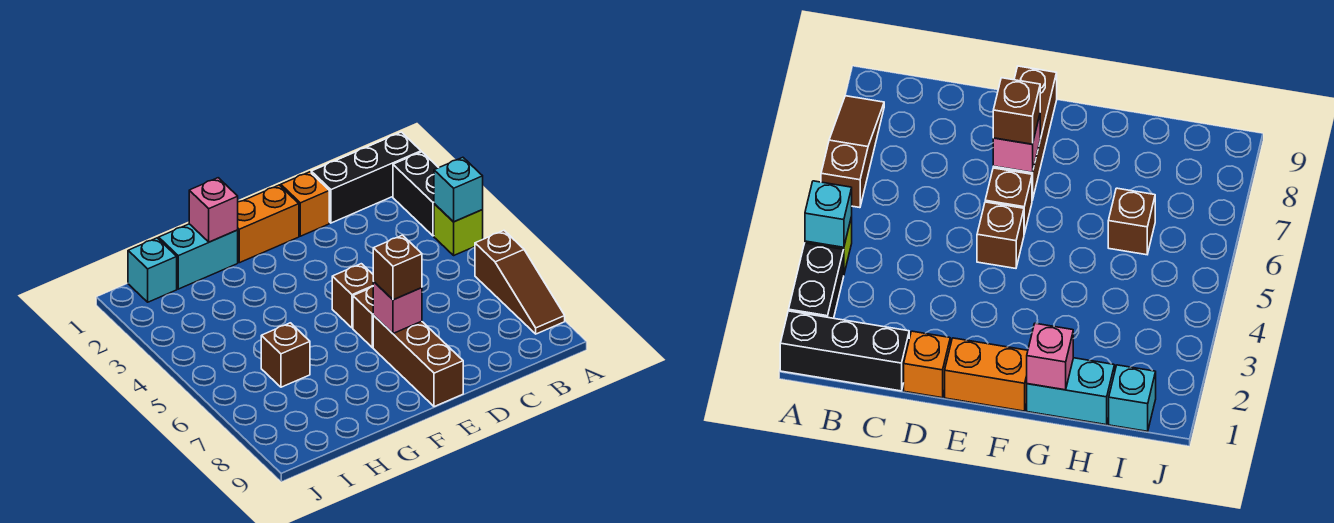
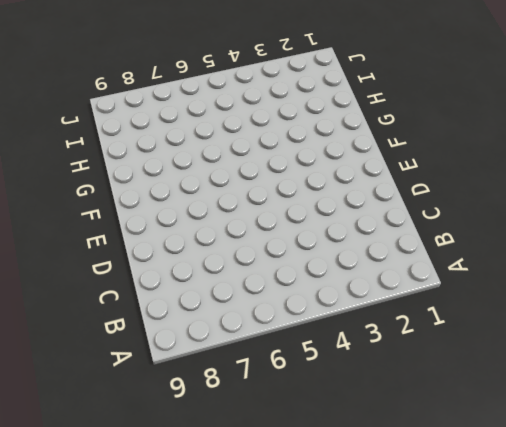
none -> black brick A1:C1 level 1
none -> black brick A2:A3 level 1
none -> lime brick A4 level 1

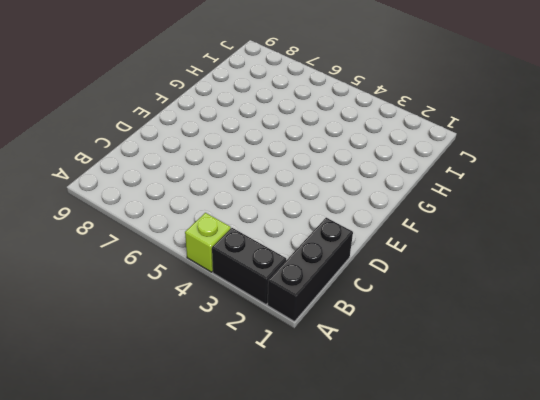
none -> brown slope A6:A8 level 1 top 6
none -> orange brick D1 level 1
none -> orange brick E1:F1 level 1

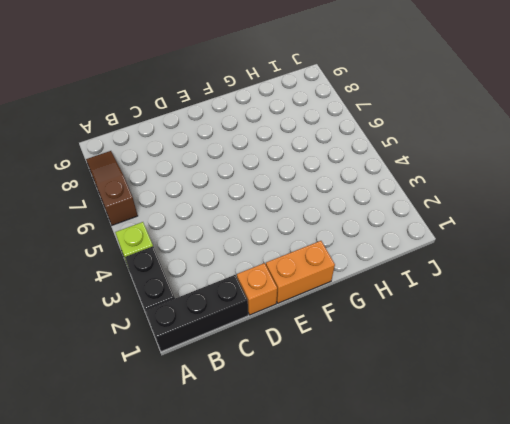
none -> brown brick E5 level 1
none -> brown brick E6 level 1
none -> brown brick E7:E9 level 1

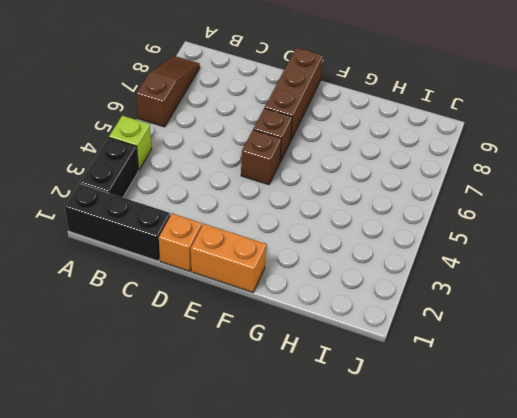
none -> cyan brick G1:H1 level 1
none -> brown brick H6 level 1
none -> cyan brick I1 level 1

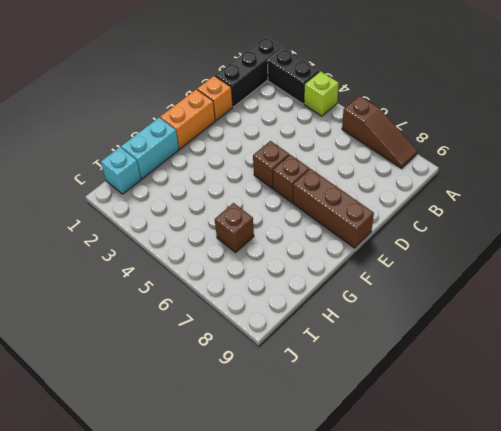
none -> cyan brick A4 level 2
none -> pink brick E7 level 2
none -> pink brick G1 level 2

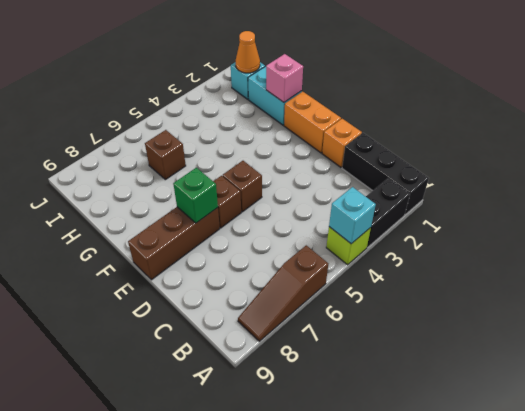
green brick E7 level 2 -> pink brick E7 level 2
orange cone I1 level 2 -> none
none -> brown brick E7 level 3

